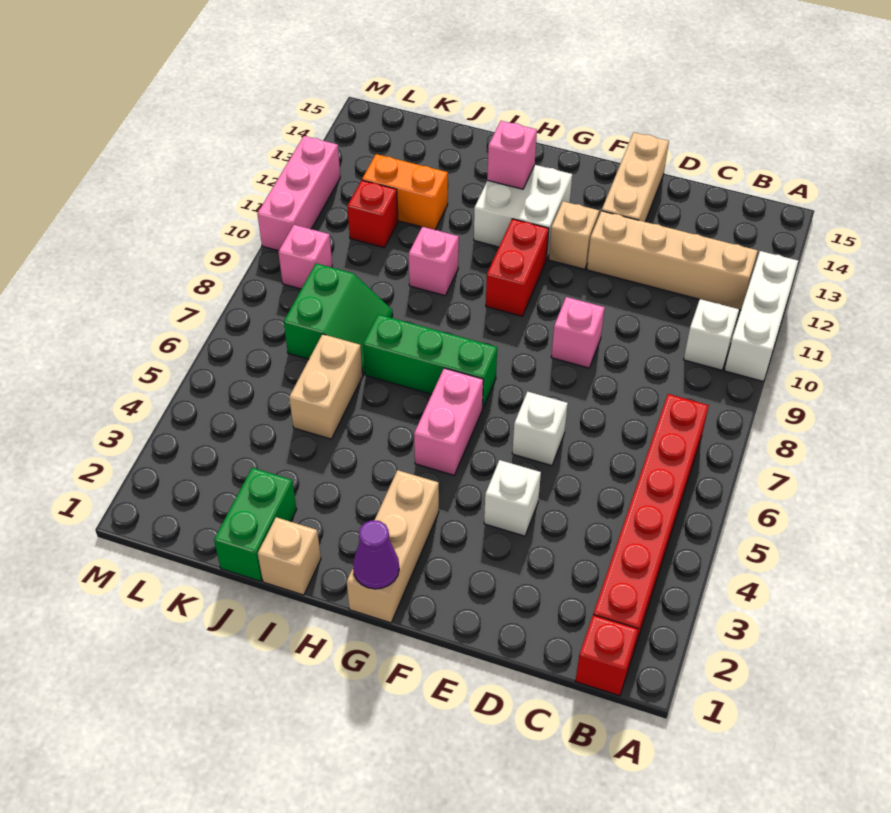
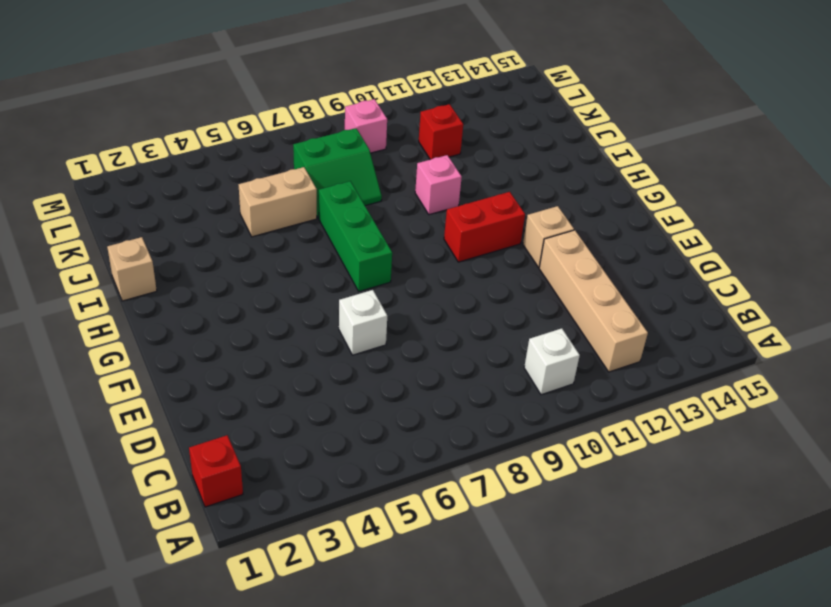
none -> white brick A10:A12 level 1
none -> red brick B2:B7 level 1
none -> white brick E4 level 1

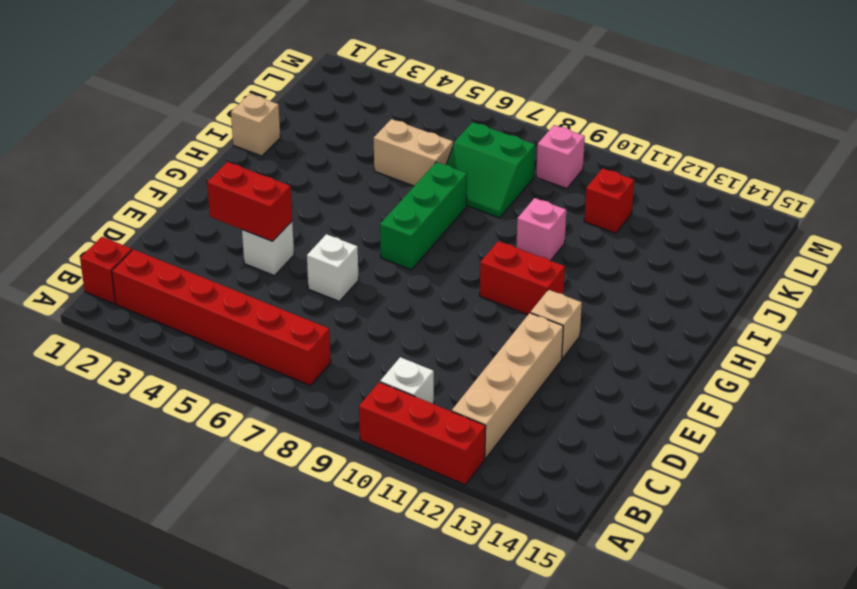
red brick A10:A12 level 1 -> white brick A10:A12 level 1
red brick E3:E4 level 2 -> none
none -> pink brick E9 level 1
none -> tan brick E13:E15 level 1
none -> tan brick G1:G3 level 1

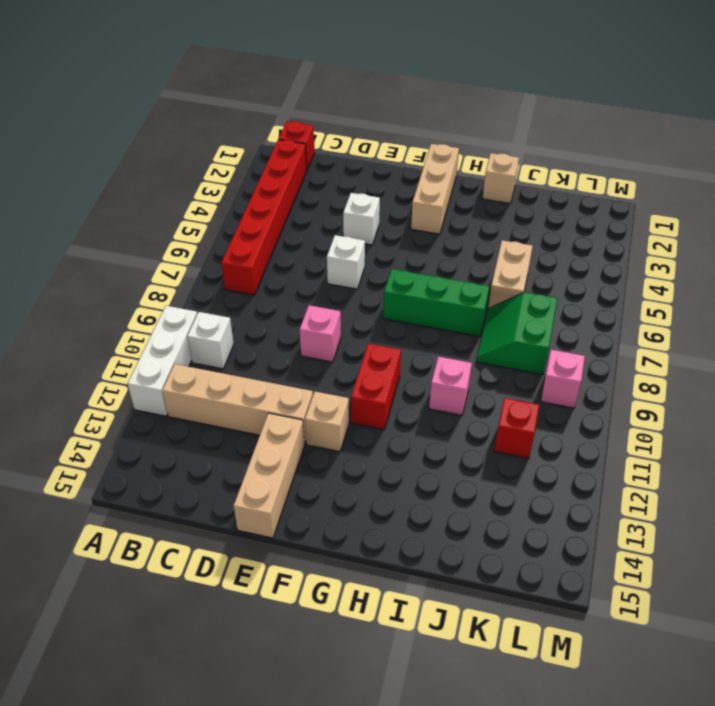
none -> pink brick G5:G6 level 1
none -> white brick G12:H13 level 1
none -> green brick J1:J2 level 1

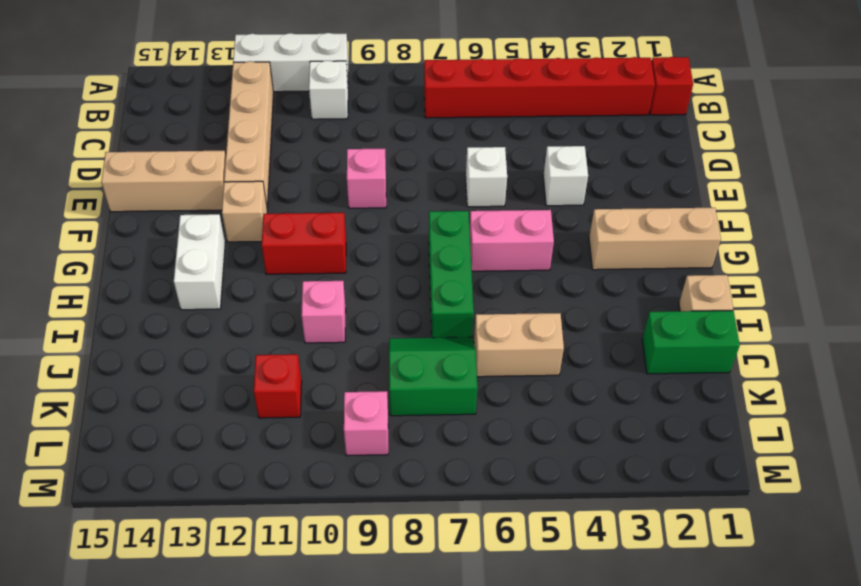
white brick G13:H13 level 1 -> white brick G12:H13 level 1
none -> orange brick J12:K12 level 1
none -> pink brick M10:M12 level 1
none -> purple cone G1 level 2

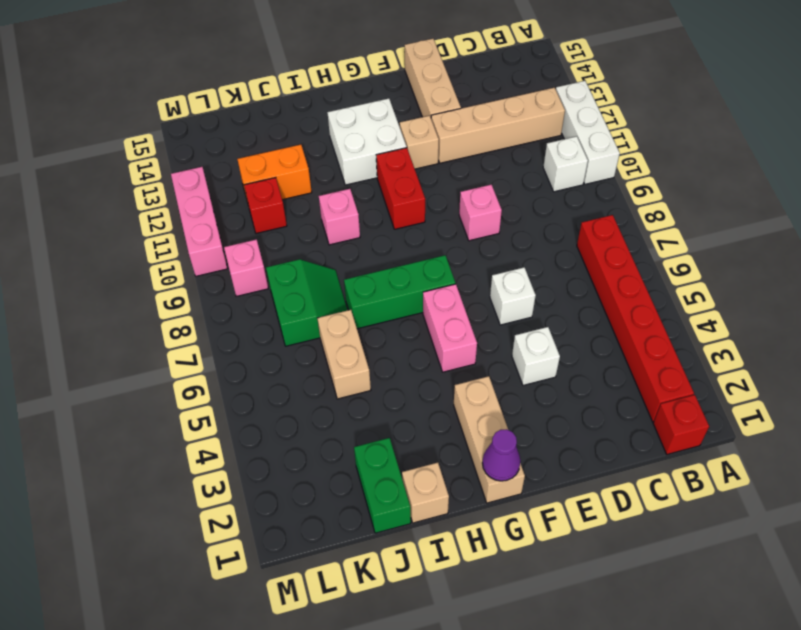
none -> pink brick H13 level 2

